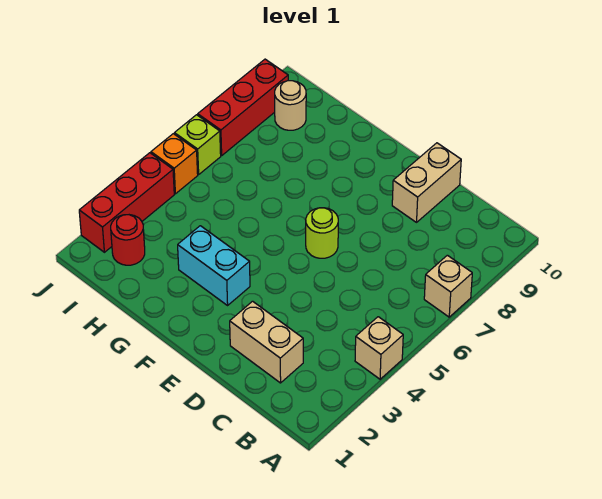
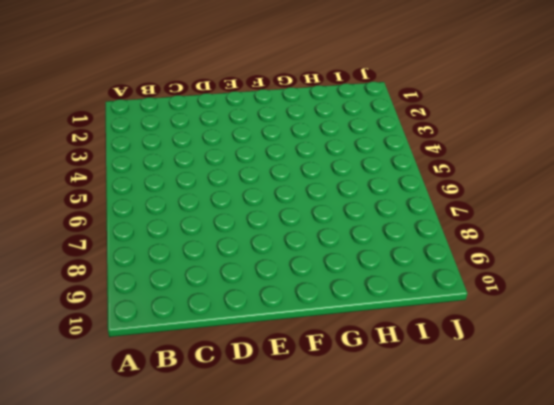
none -> tan brick A4 level 1
none -> tan brick A7 level 1
none -> tan brick C2:D2 level 1

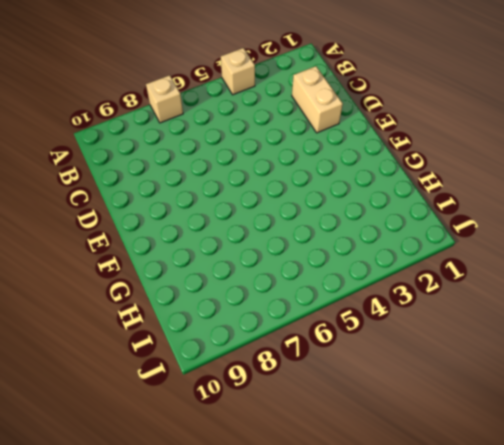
none -> tan brick D9:D10 level 1
none -> lime round brick E6 level 1
none -> cyan brick F3:G3 level 1

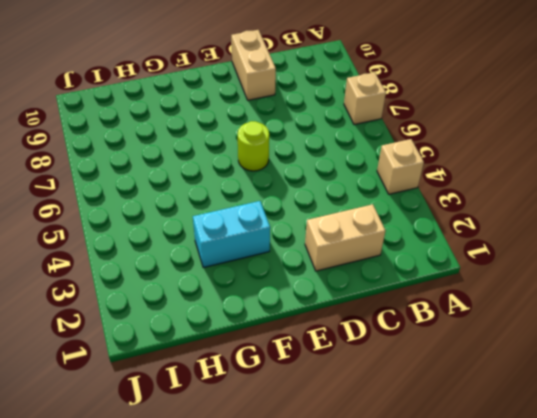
none -> red round brick I2 level 1
none -> tan round brick I9 level 1
none -> red brick J2:J4 level 1

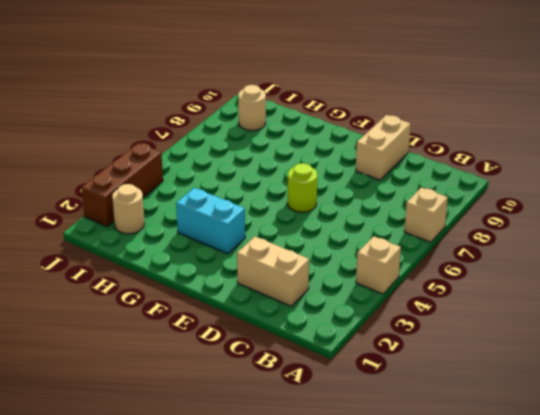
tan round brick I2 level 1 -> red round brick I2 level 1
brown brick J2:J4 level 1 -> red brick J2:J4 level 1
none -> orange brick J5 level 1
none -> lime brick J6 level 1
none -> red brick J7:J9 level 1

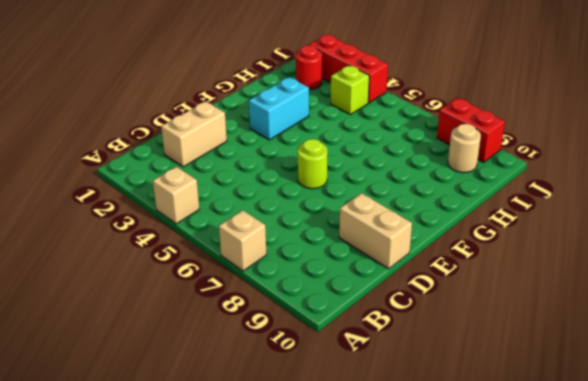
lime brick I4 level 1 -> lime brick J6 level 1
red brick J8:J9 level 1 -> red brick J7:J9 level 1
none -> orange brick J5 level 1

